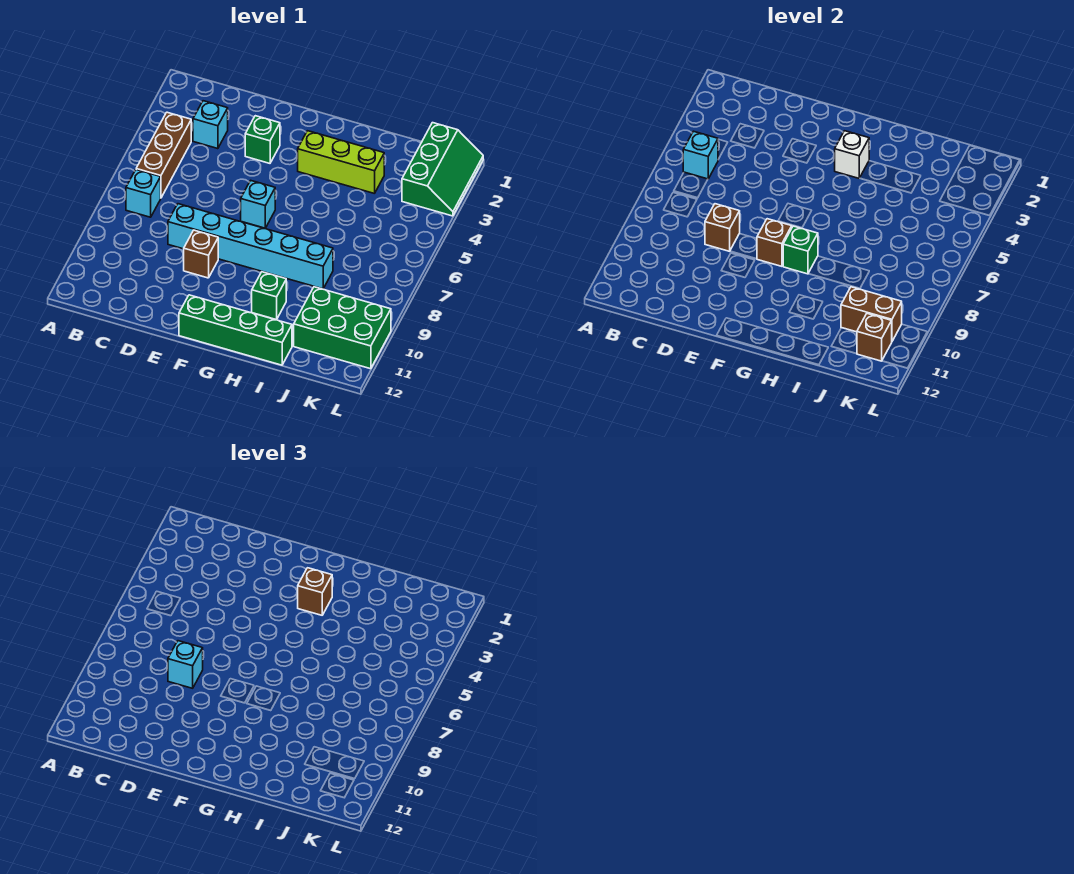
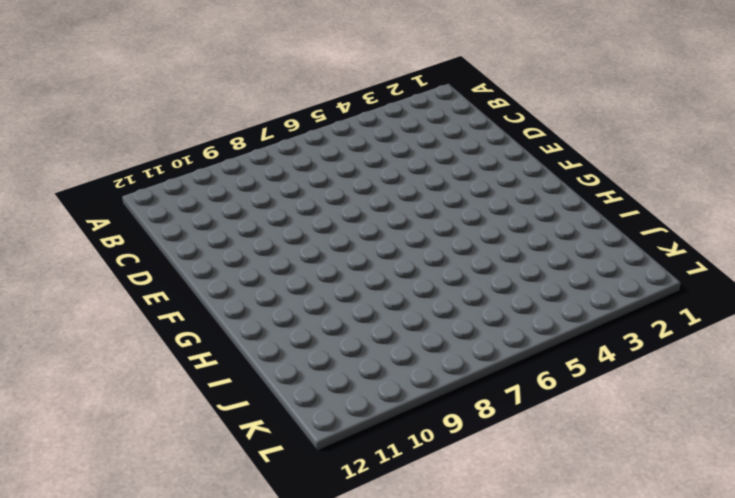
none -> brown brick B4:B6 level 1
none -> cyan brick B7 level 1
none -> cyan brick C3 level 1

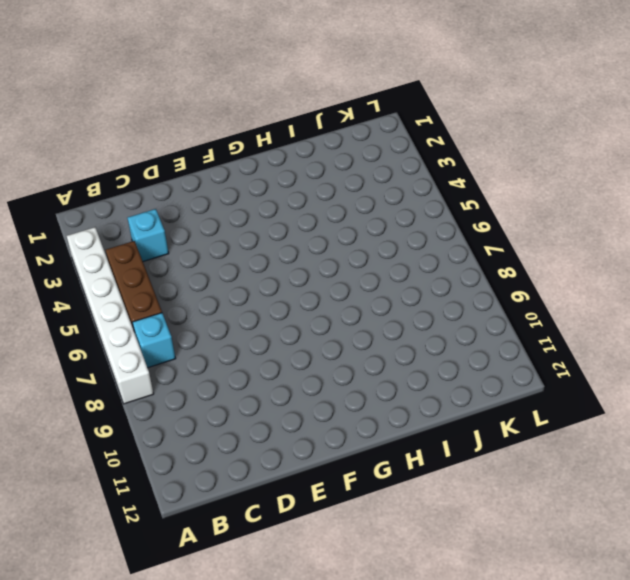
white brick A3:A8 level 1 -> none
none -> cyan brick D8:I8 level 1
none -> green brick E3 level 1
none -> brown brick E9 level 1

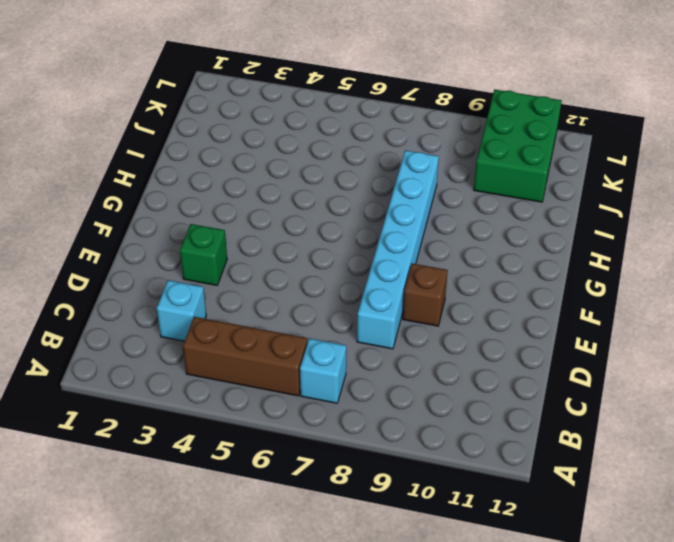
none -> cyan brick F6 level 1
none -> green brick F12:I12 level 1
none -> lime brick G3:I3 level 1

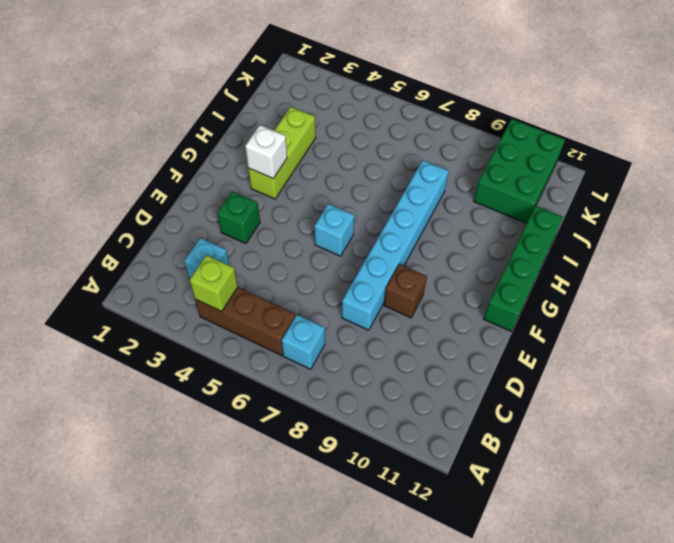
lime brick B4 level 2 -> none
none -> green brick H10 level 1
none -> green slope K1:L3 level 1 top K
none -> cyan brick B5 level 2

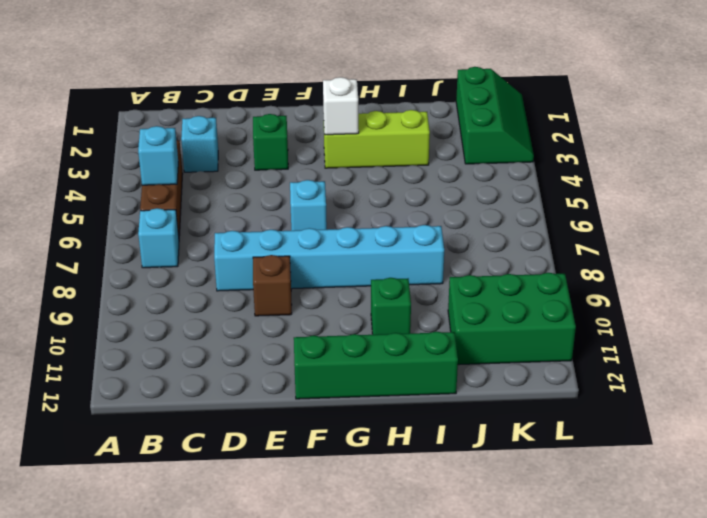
none -> brown brick D8 level 2
none -> brown brick F8 level 2
none -> green brick G8 level 2

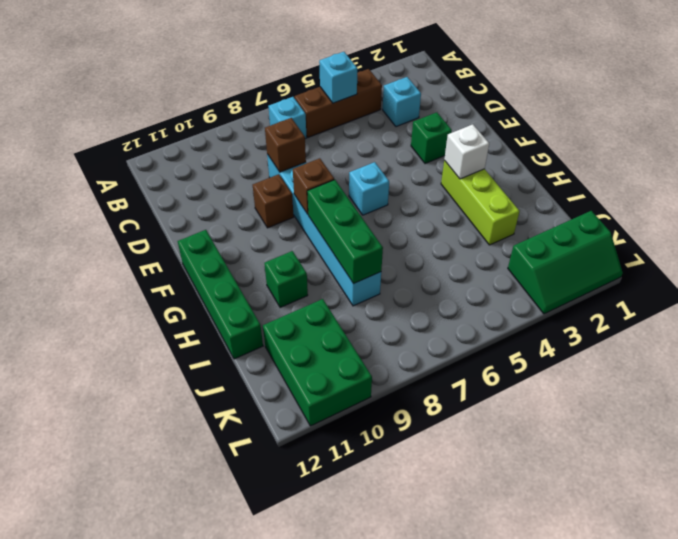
green brick G8:I8 level 2 -> green brick G8 level 2
none -> brown brick J10:K10 level 2
none -> brown brick K11 level 2
none -> cyan brick D8 level 3

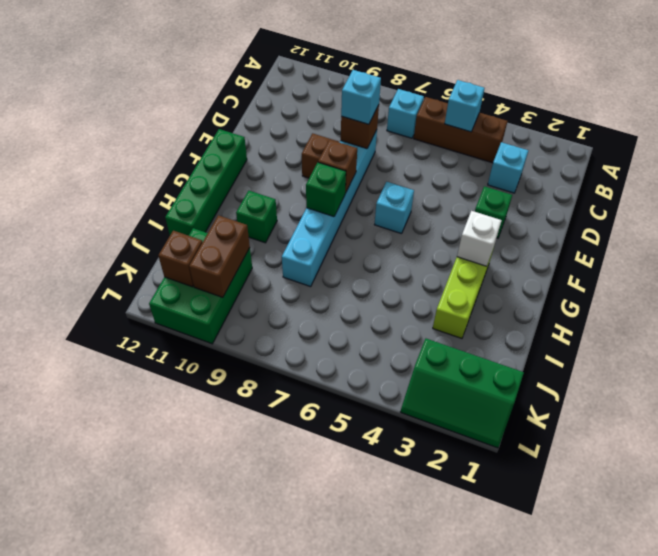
none -> brown brick G3 level 3

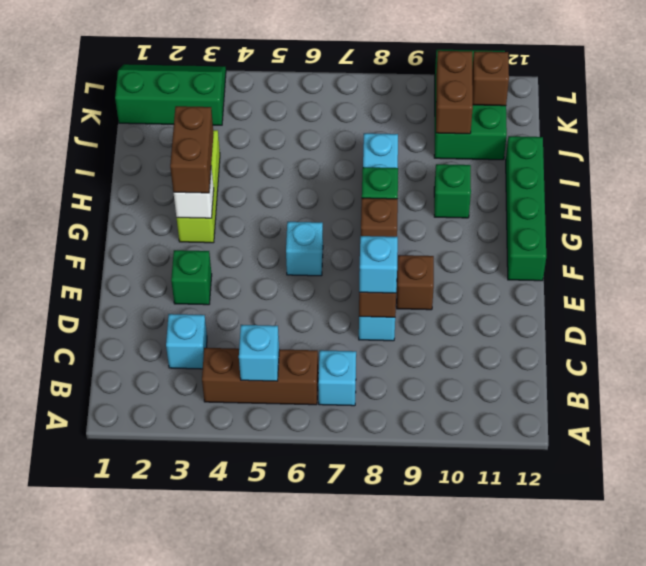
brown brick G3:H3 level 3 -> brown brick G3 level 3

